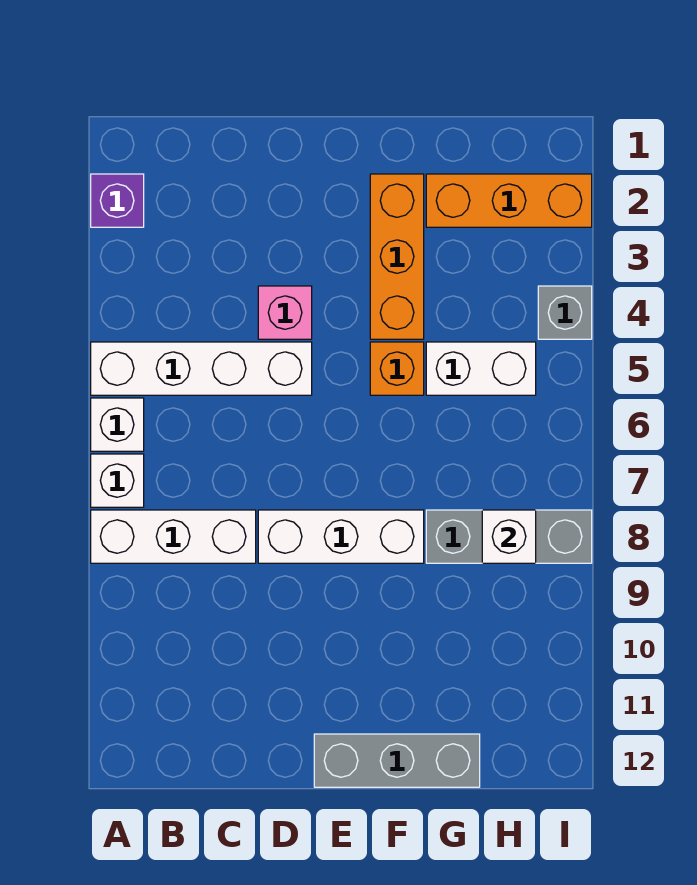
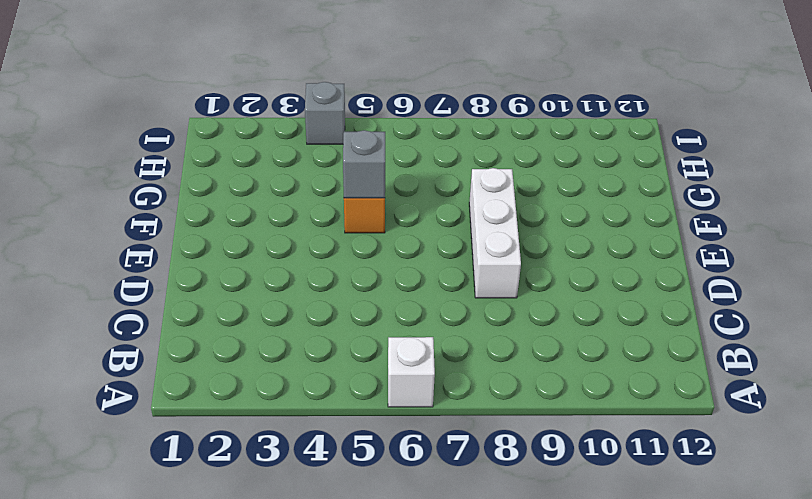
grey brick F5 level 2 -> none
none -> purple brick A2 level 1
none -> white brick A5:D5 level 1
none -> white brick A7 level 1

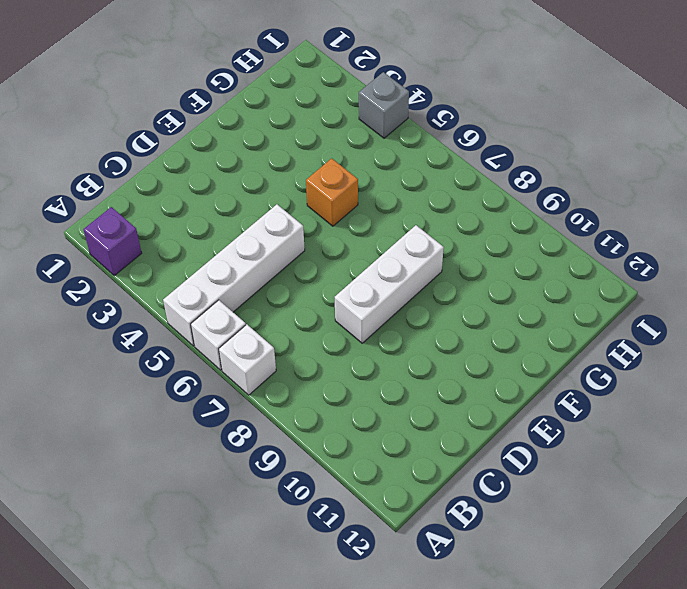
none -> white brick A8:C8 level 1
none -> pink brick D4 level 1
none -> grey brick E12:G12 level 1

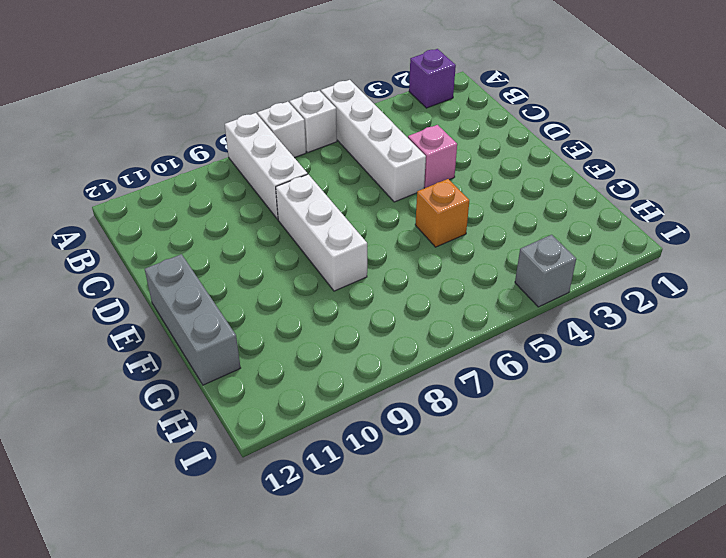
none -> orange brick F2:F4 level 1
none -> orange brick G2:I2 level 1
none -> white brick G5:H5 level 1

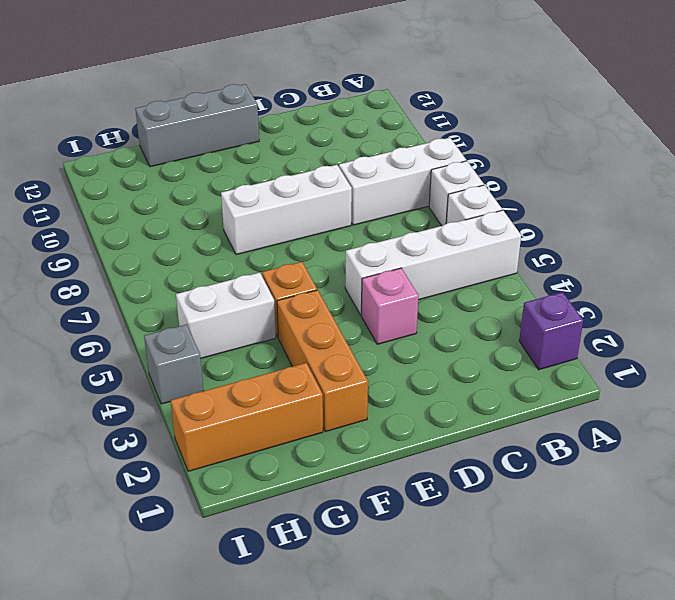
none -> grey brick G8:I8 level 1
none -> white brick H8 level 2

